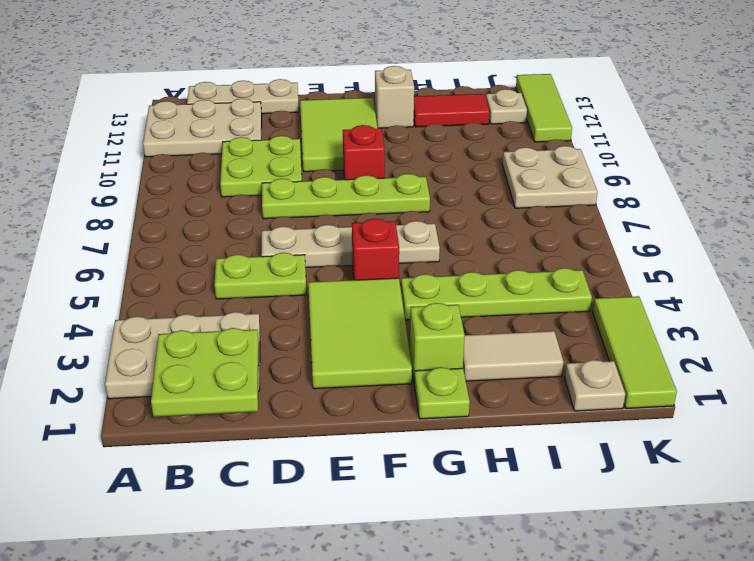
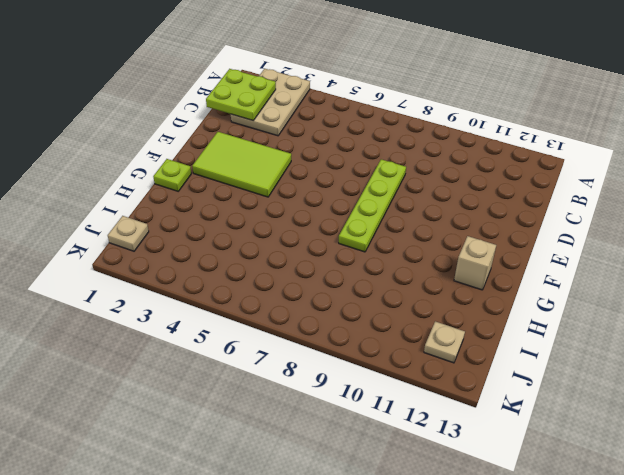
none -> tan plate A11:C12 level 1
none -> tan plate B13:D13 level 1
none -> lime plate C5:D5 level 1

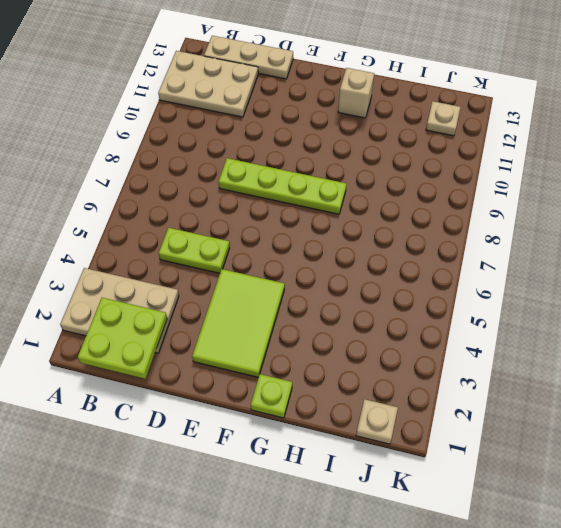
none -> lime plate C9:D10 level 1
none -> tan plate D6:G6 level 1
none -> lime tile E10:F12 level 1

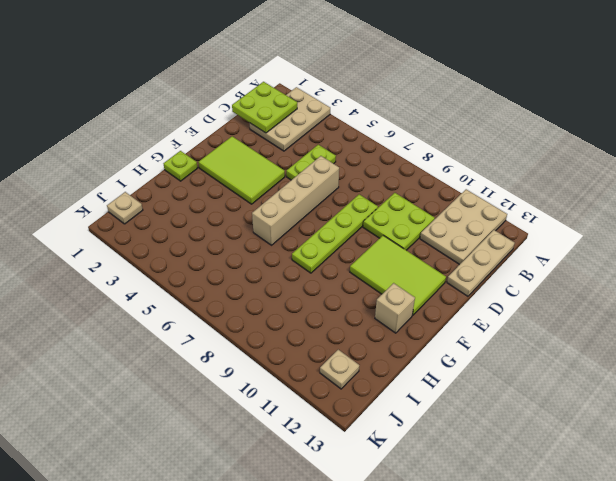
tan brick D6:G6 level 1 -> tan plate D6:G6 level 1
none -> red brick F5 level 1
none -> red brick F9 level 1
none -> lime brick G2 level 1

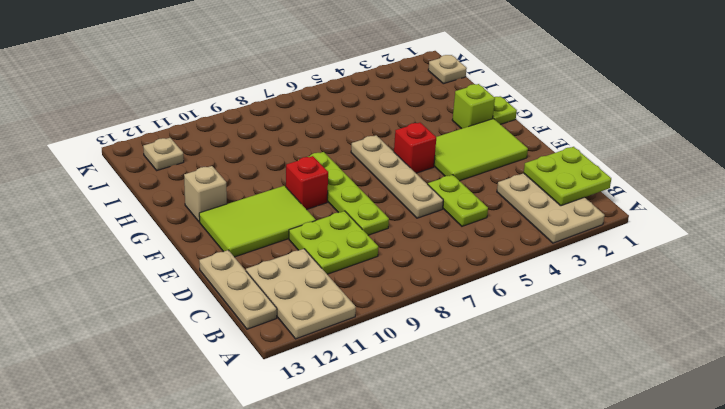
none -> lime plate G4:J4 level 1
none -> tan tile H2:I2 level 1
none -> red tile H12:I12 level 1

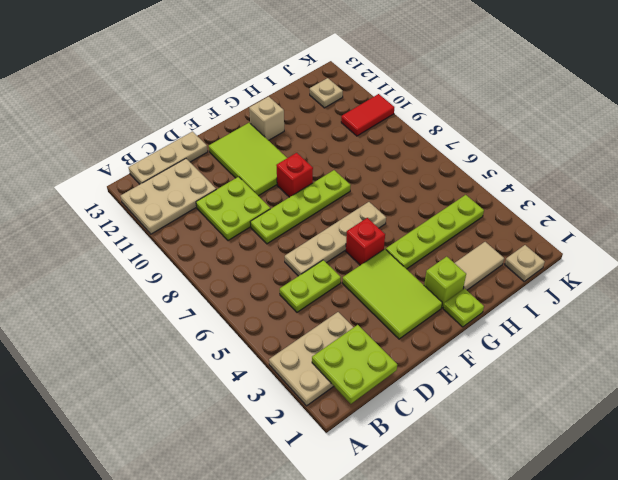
red tile J10:K10 level 1 -> red tile H12:I12 level 1
none -> tan plate J8:K9 level 1
none -> lime tile K1:K3 level 1
none -> lime tile K11:K13 level 1

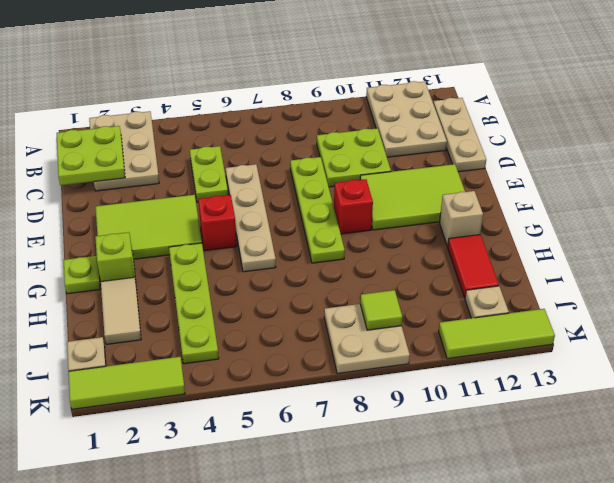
lime tile J9 level 2 -> none

